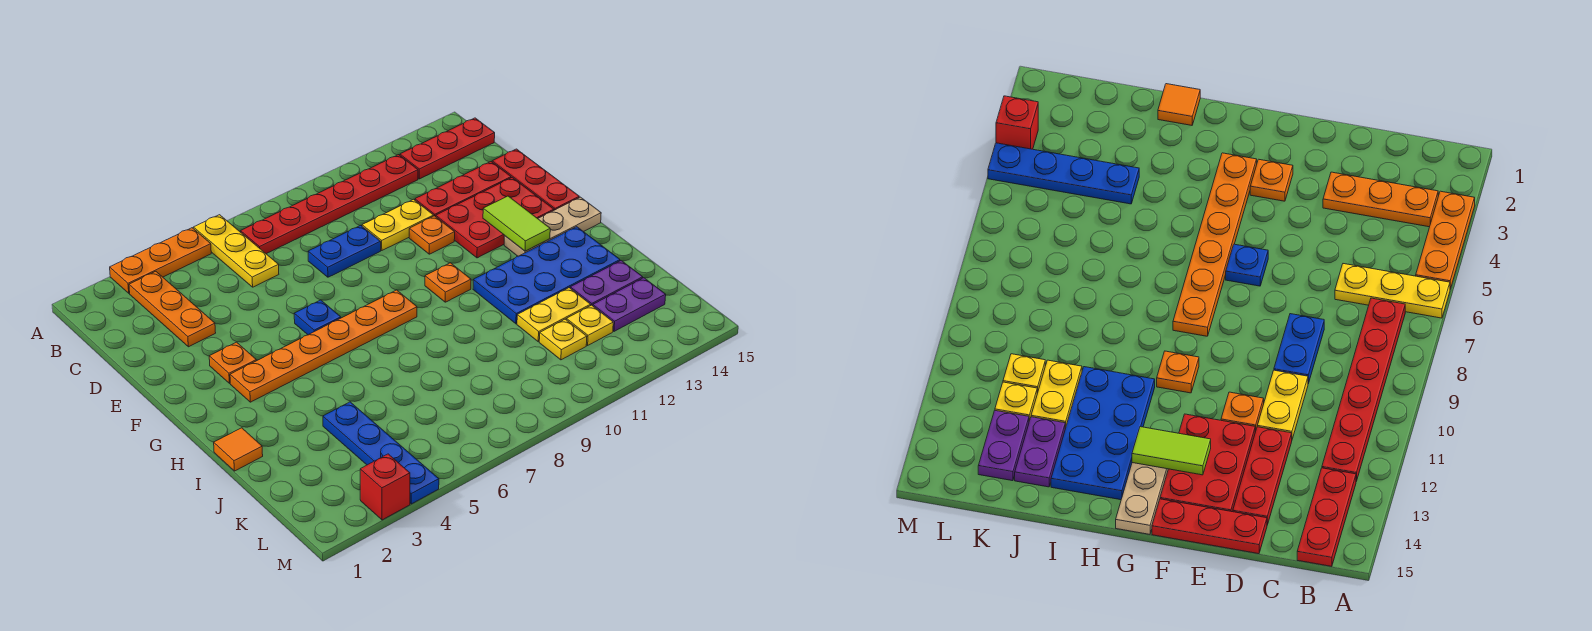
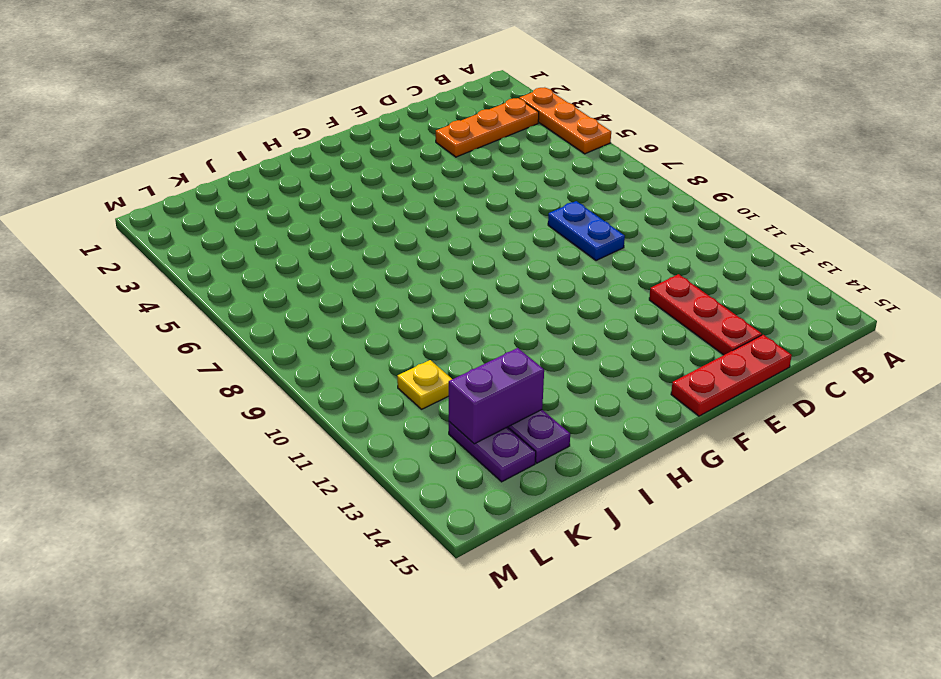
purple brick J13:K13 level 2 -> none
none -> yellow plate A6:C6 level 1
none -> red plate B7:B12 level 1
none -> red plate B13:B15 level 1

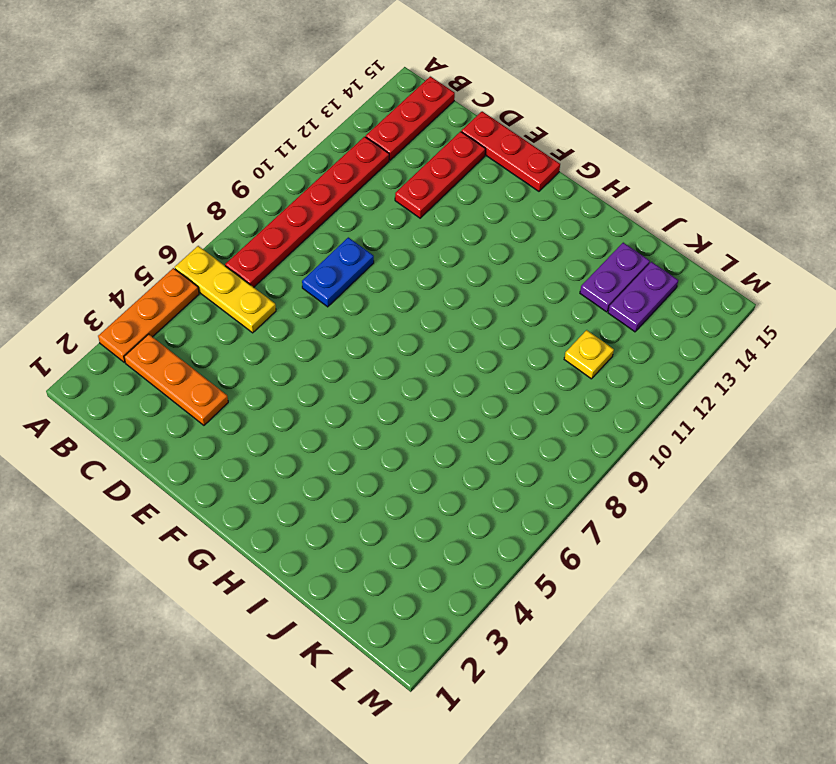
none -> yellow plate D10:D11 level 1
none -> orange plate E11 level 1
none -> red plate E12:F14 level 1

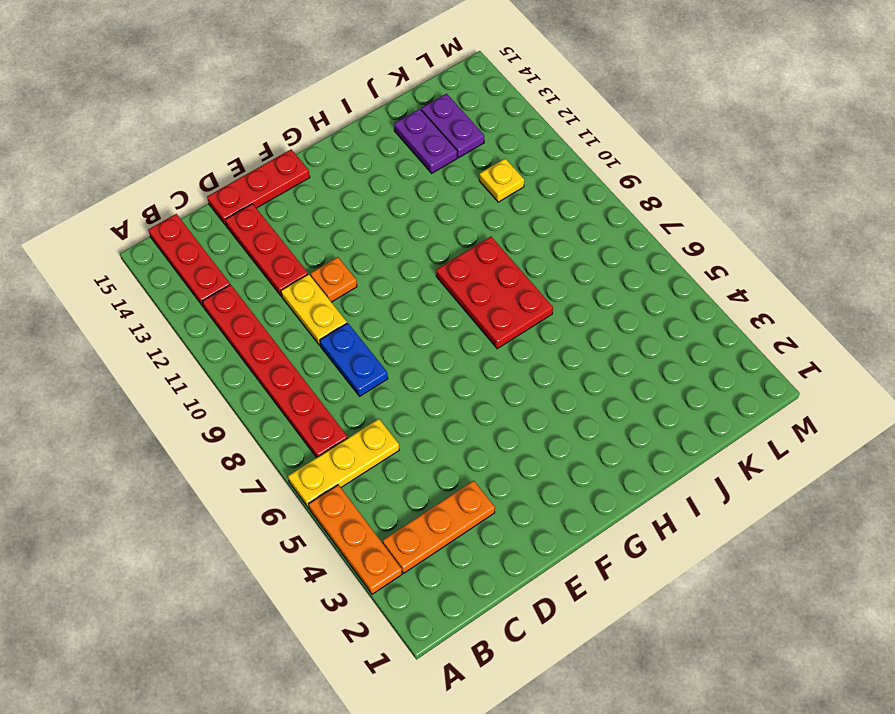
red plate H7:I9 level 1 -> red plate E12:F14 level 1
none -> orange plate F3 level 1
none -> blue plate F6 level 1
none -> orange plate G3:G8 level 1

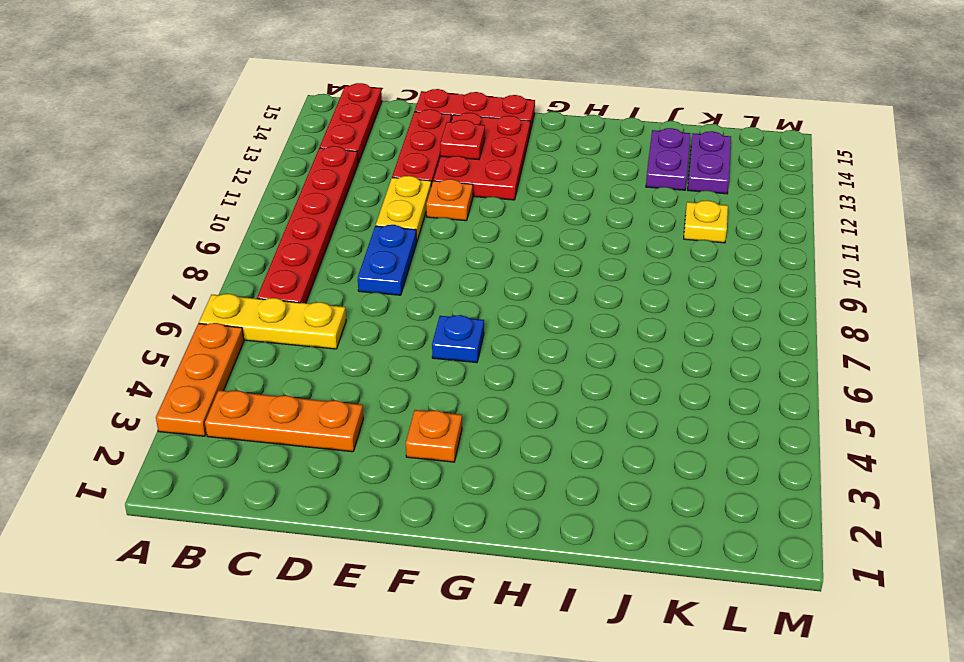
red plate E13 level 2 -> none
none -> orange plate G3:G8 level 1
none -> orange plate G10 level 1
none -> tan plate G13:G15 level 1

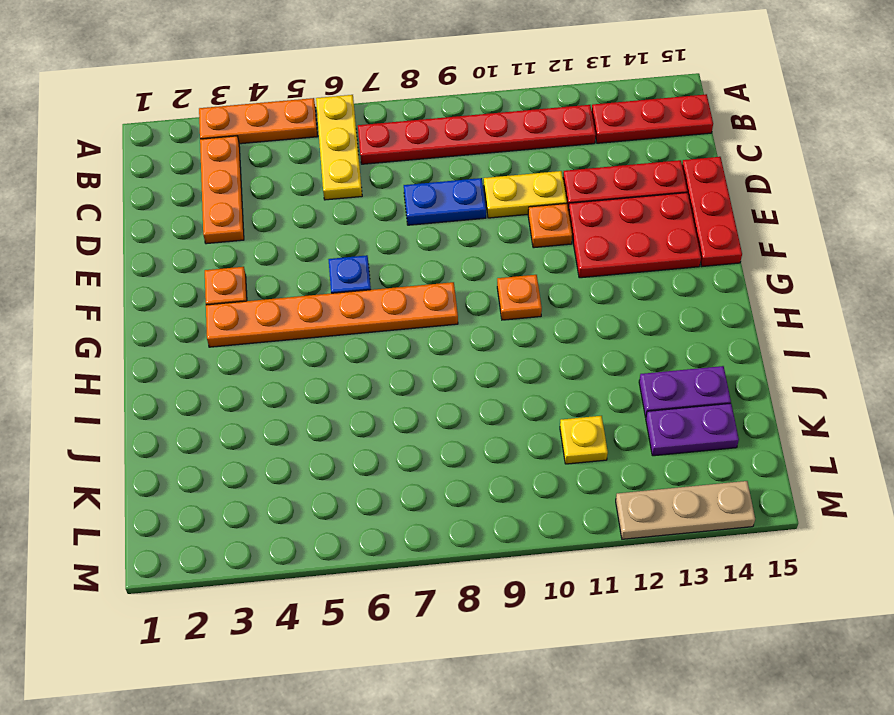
tan plate M12:M14 level 1 -> tan plate G13:G15 level 1
none -> blue plate H11:I14 level 1
none -> orange tile I1 level 1
none -> blue plate J4:M4 level 1

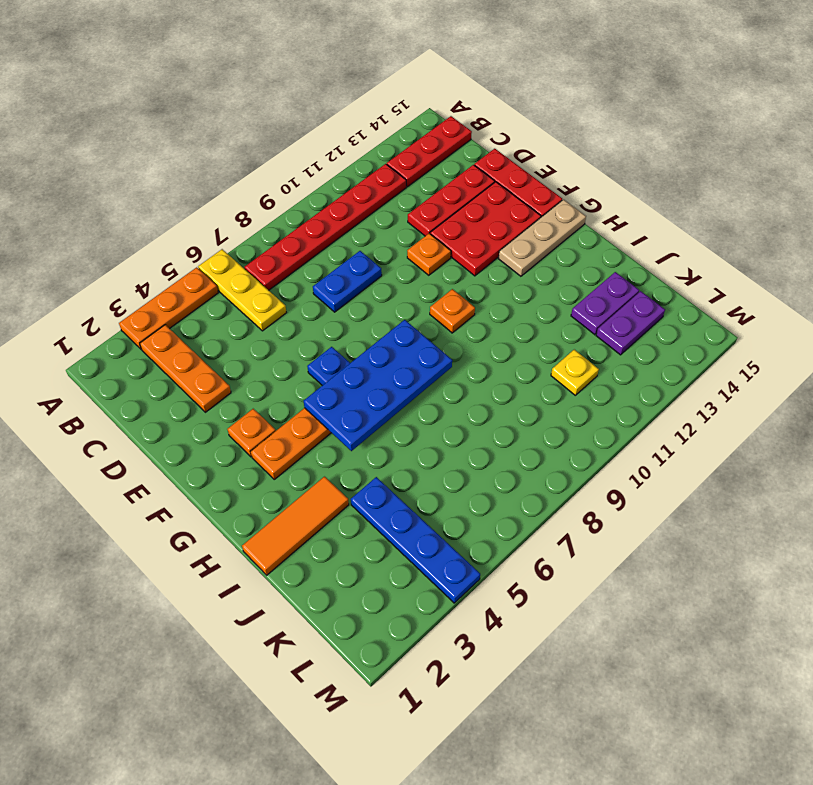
blue plate G5:H8 level 2 -> blue plate H11:I14 level 1
orange tile I1:I3 level 1 -> orange tile I1 level 1
none -> yellow plate D10:D11 level 1
none -> yellow plate J11:J12 level 1
none -> yellow plate K12 level 1

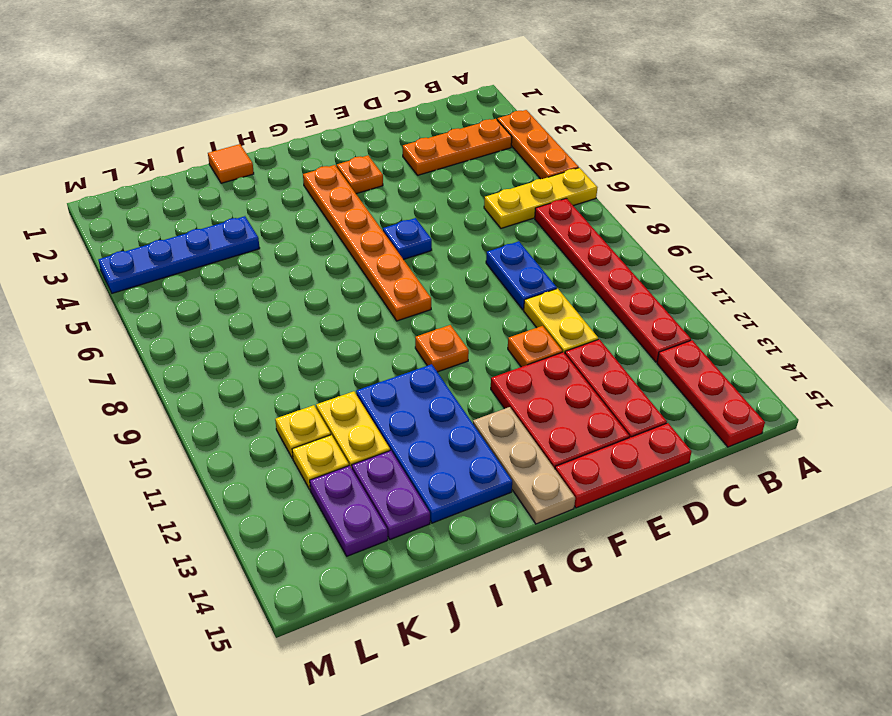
none -> red brick M3 level 1
none -> lime tile F13:G13 level 2

